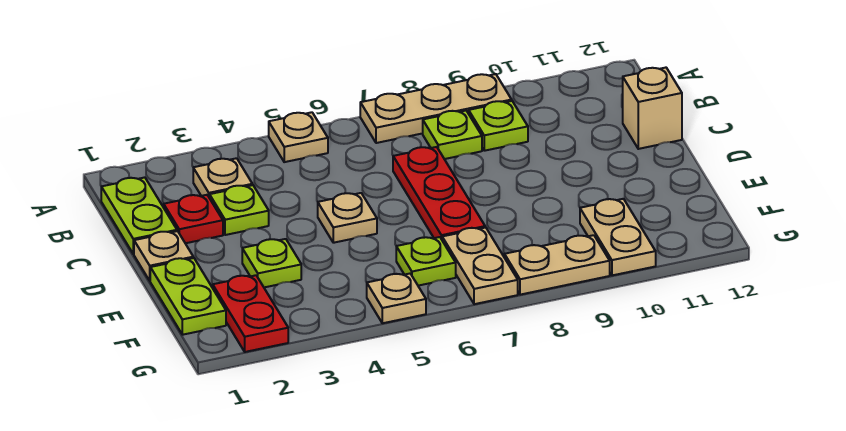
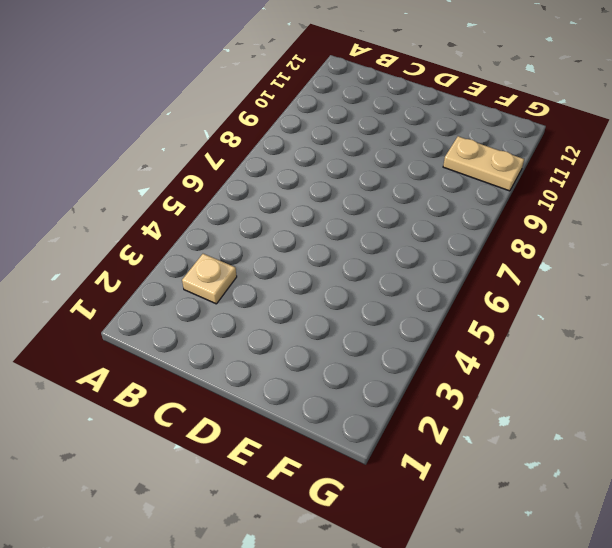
none -> tan plate A5 level 1
none -> tan plate A7:A9 level 1
none -> lime plate B1:C1 level 1

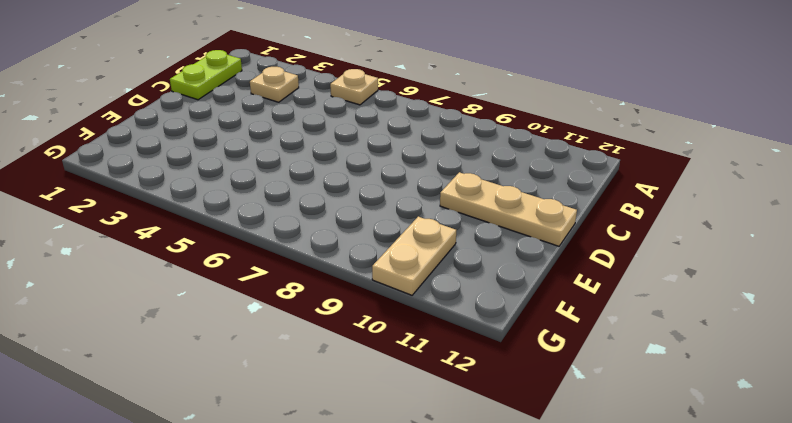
tan plate D10:D12 level 1 -> tan plate A7:A9 level 1
none -> lime plate B8 level 1
none -> lime plate B9 level 1
none -> red plate C2 level 1

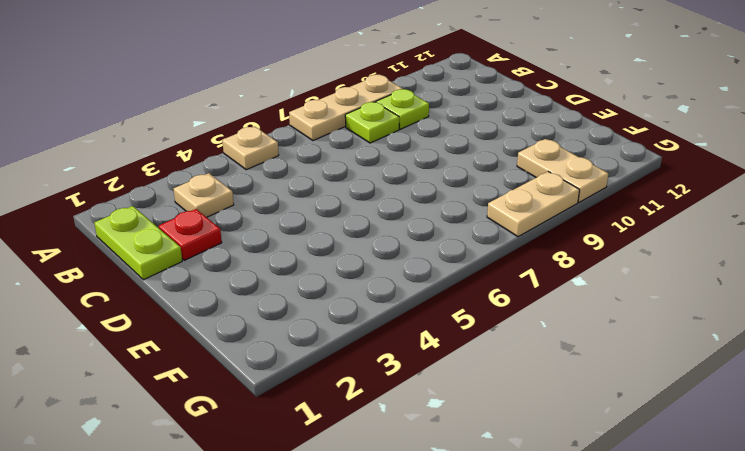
none -> lime plate C3 level 1
none -> red plate C7:E7 level 1
none -> tan brick C12 level 1

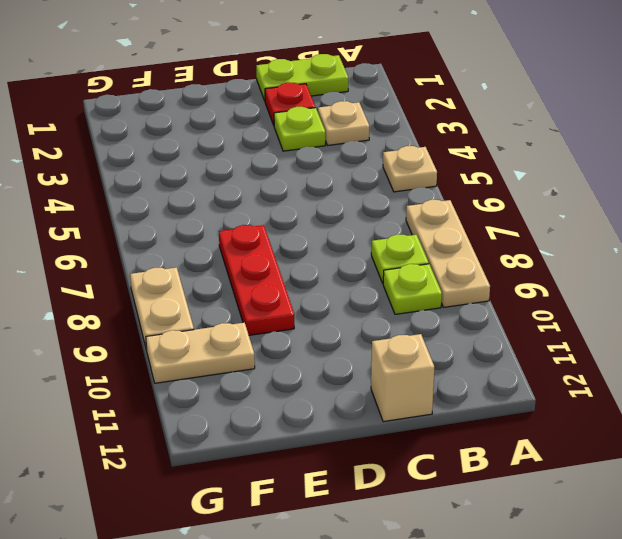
red plate E7:E9 level 1 -> red plate C7:E7 level 1
none -> tan plate D1 level 1
none -> tan plate D5 level 1
none -> lime plate E1:F1 level 1

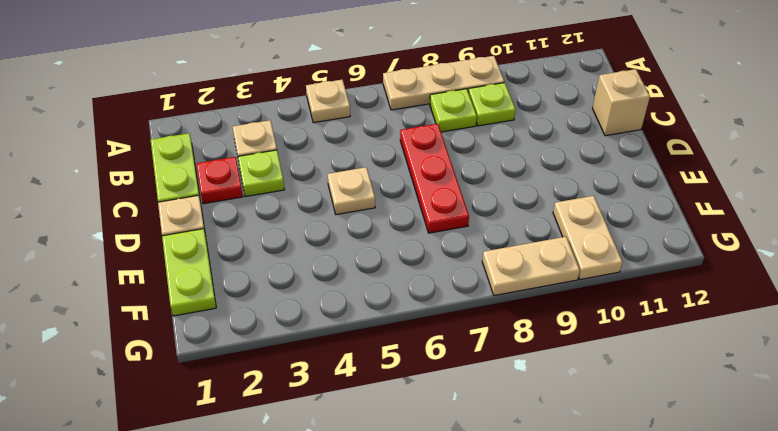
none -> lime plate E3 level 1
none -> red plate F2:G2 level 1
none -> lime plate F6 level 1

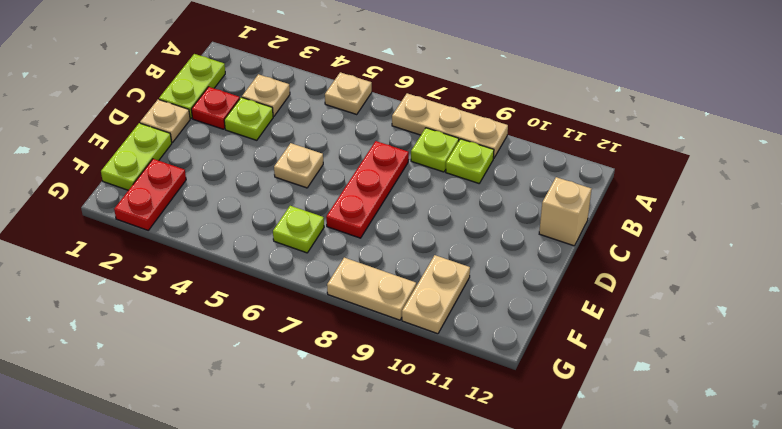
none -> lime plate E3 level 1
none -> tan plate F7:G7 level 1
none -> tan plate G5 level 1

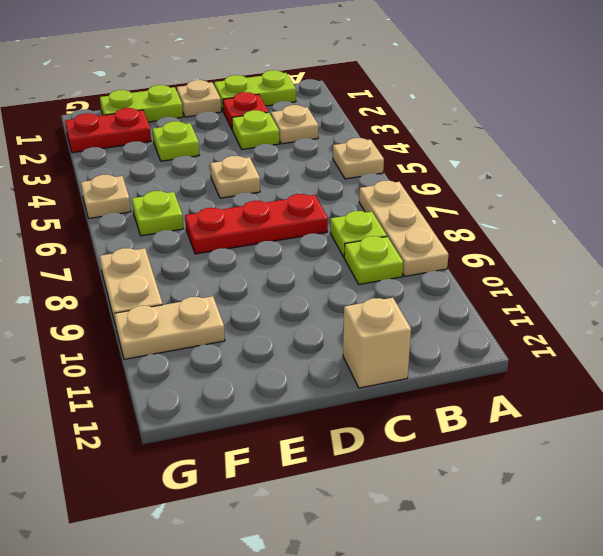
none -> tan plate F7:G7 level 1

